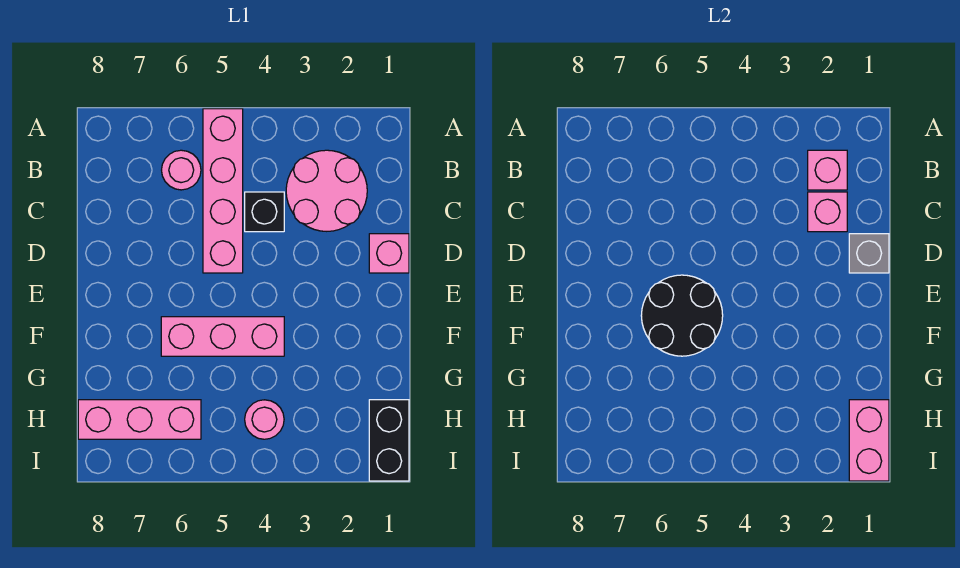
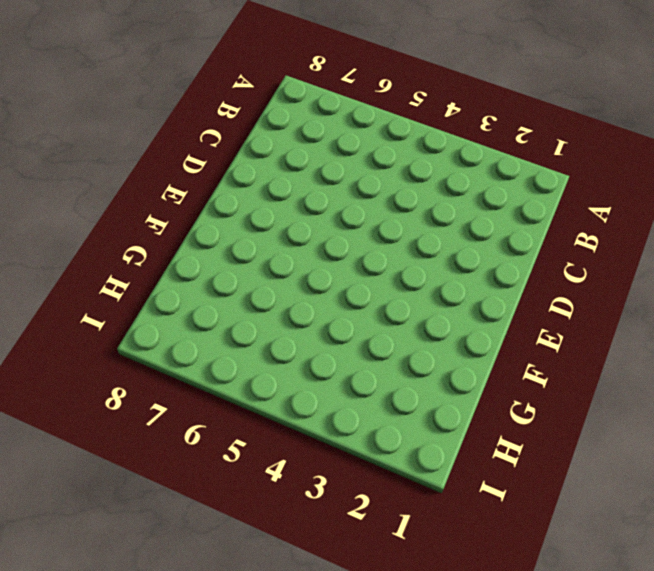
none -> pink brick A5:D5 level 1
none -> pink round brick B2:C3 level 1
none -> pink round brick B6 level 1

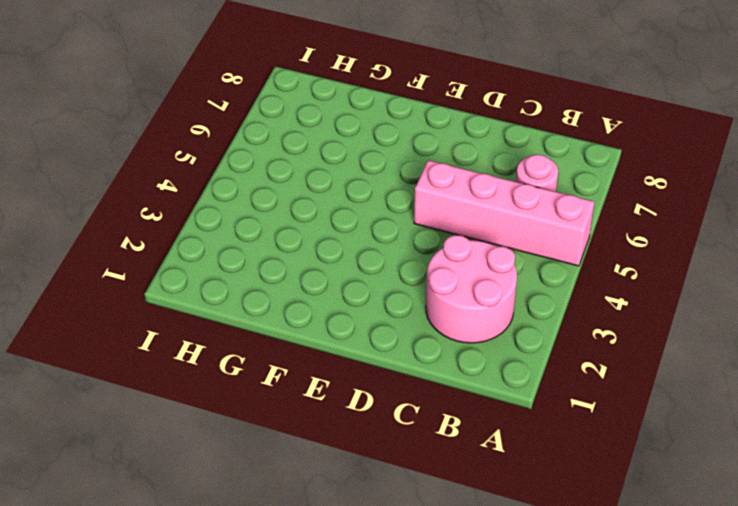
none -> black brick C4 level 1
none -> pink brick D1 level 1
none -> pink brick F4:F6 level 1

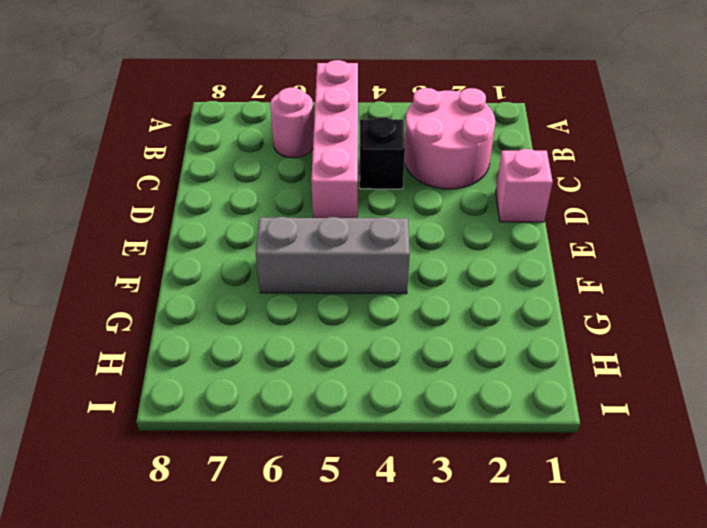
grey brick F4:F6 level 1 -> pink brick F4:F6 level 1
none -> black brick H1:I1 level 1
none -> pink round brick H4 level 1
none -> pink brick H6:H8 level 1

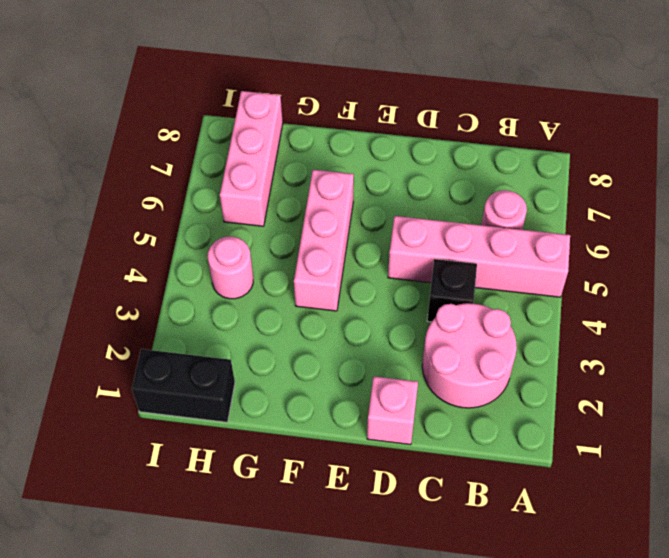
none -> pink brick B2 level 2
none -> pink brick C2 level 2
none -> grey brick D1 level 2

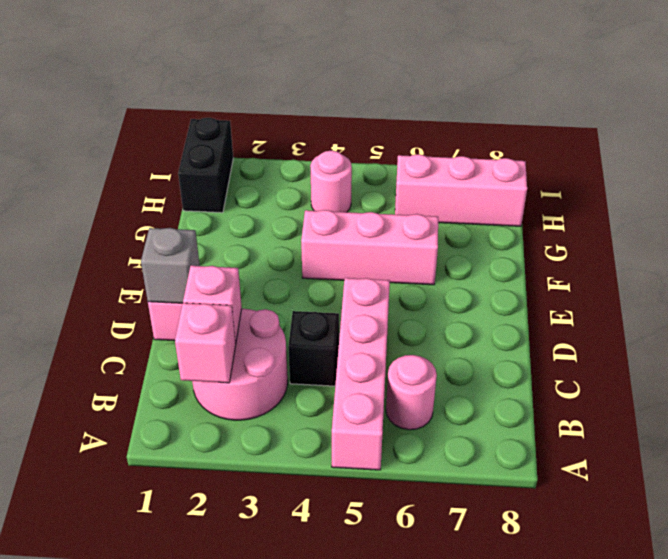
none -> black round brick E5:F6 level 2
none -> pink brick H1:I1 level 2

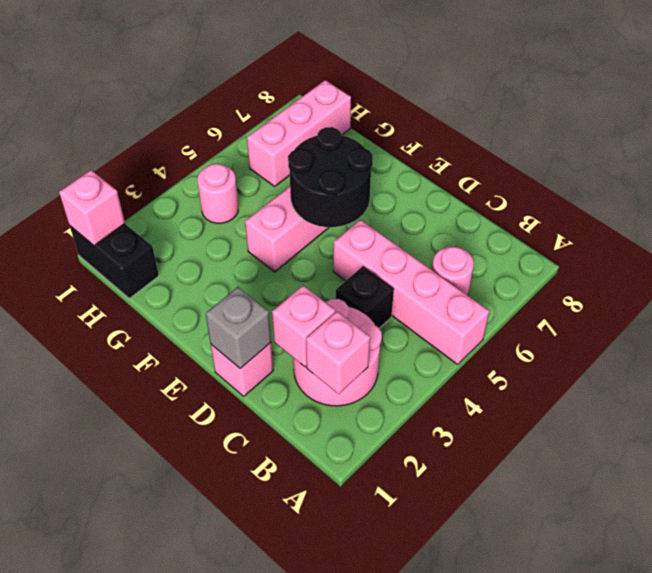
pink brick I1 level 2 -> pink brick H1:I1 level 2

